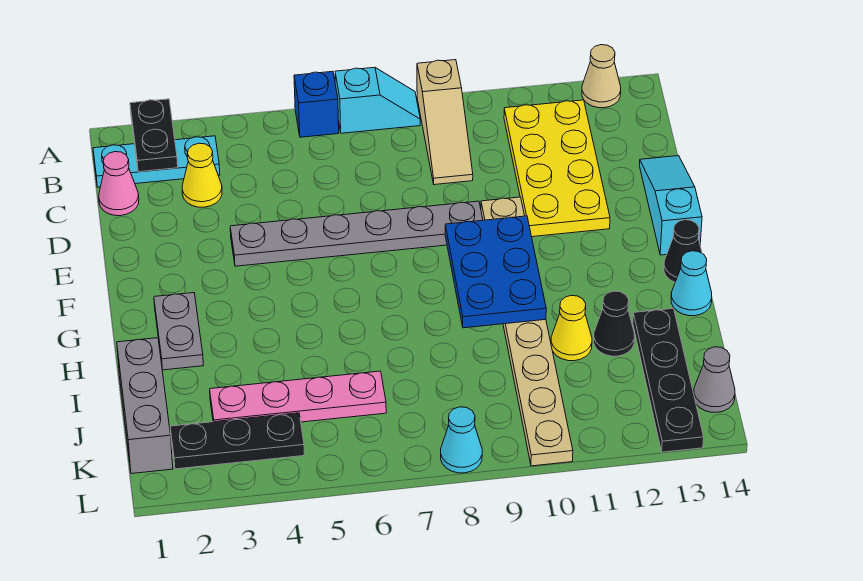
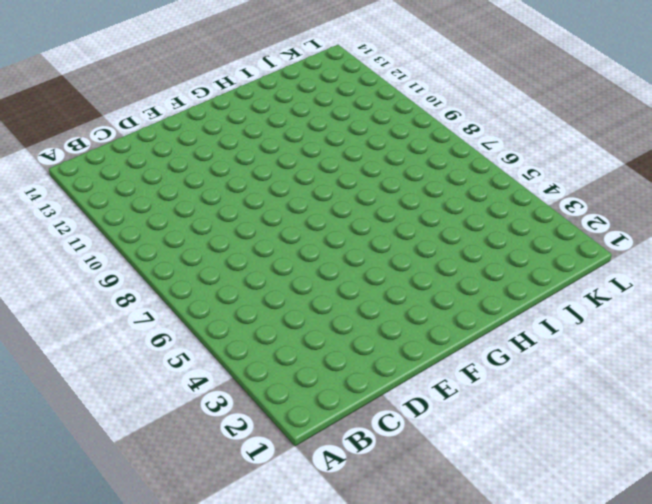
none -> blue brick A6 level 1
none -> cyan slope A7:A8 level 1 top 7
none -> tan slope A9:C9 level 1 top A

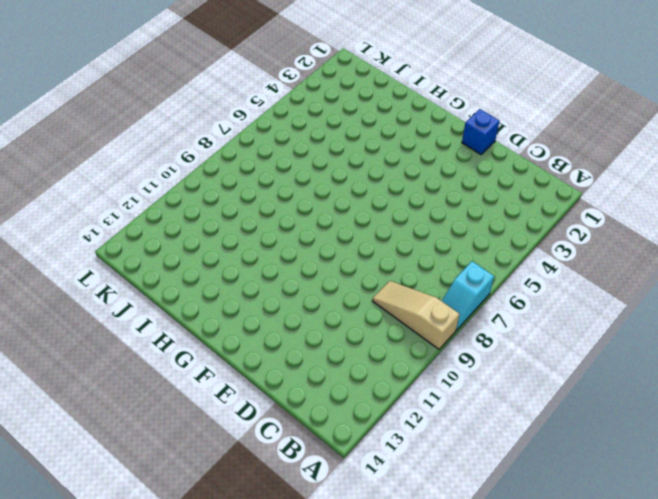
blue brick E1 level 1 -> blue brick A6 level 1
none -> tan cone A13 level 1
none -> cyan plate B1:B3 level 1
none -> yellow plate B11:E12 level 1

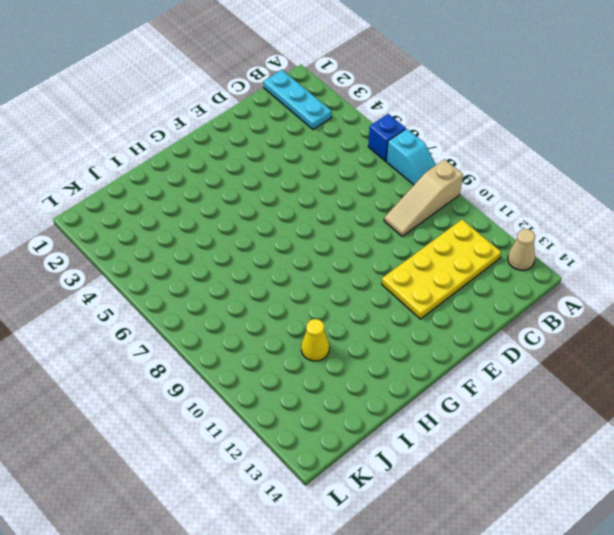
none -> pink cone C1 level 1
none -> yellow cone C3 level 1
none -> cyan slope D14:F14 level 1 top F

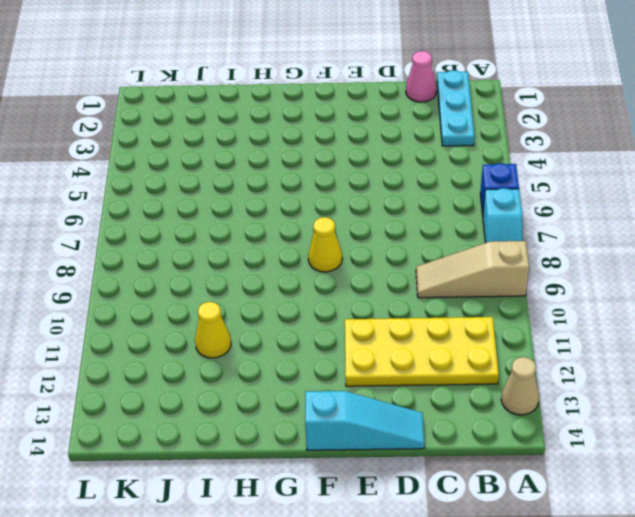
yellow cone F8 level 1 -> yellow cone C3 level 1
none -> grey plate E4:E9 level 1
none -> tan plate E10:L10 level 1
none -> grey plate G2:H2 level 1

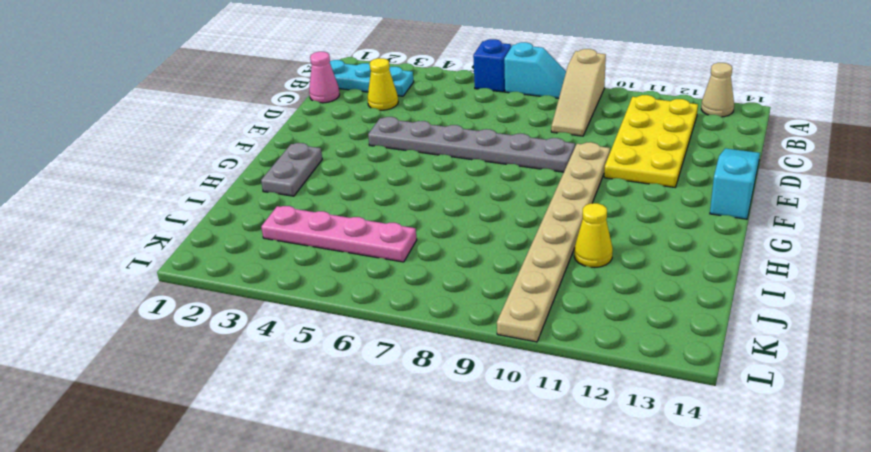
none -> black cone G14 level 1
none -> cyan cone H14 level 1
none -> grey brick I1:K1 level 1

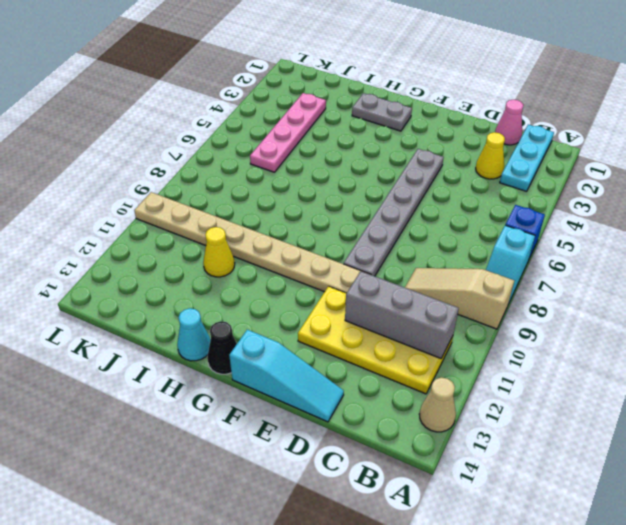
grey brick B11:D11 level 2 -> grey brick I1:K1 level 1
none -> black cone I12 level 1
none -> black plate I13:L13 level 1
none -> black plate K2:K4 level 1

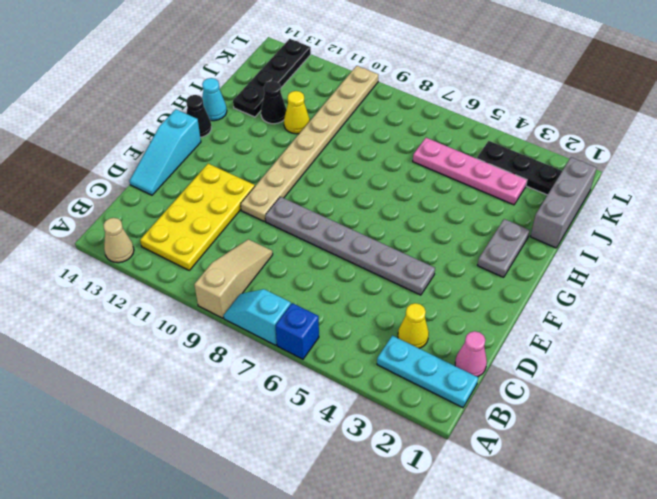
none -> grey cone K14 level 1
none -> cyan cone L8 level 1
none -> black plate A2:B2 level 2

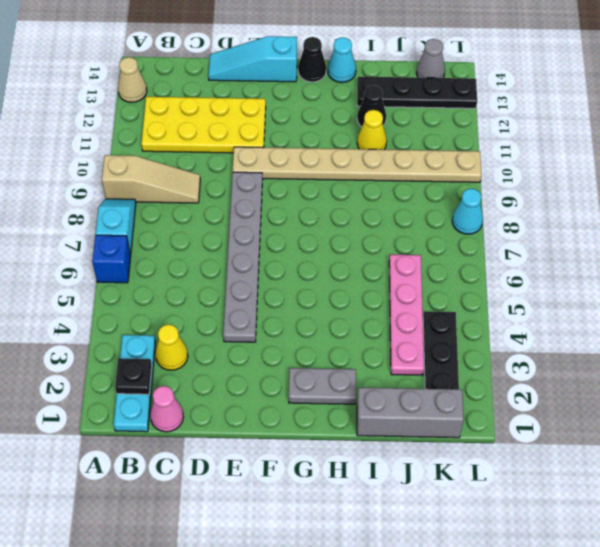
black plate B2 level 2 -> black plate A2:B2 level 2
none -> blue plate F9:H10 level 2

